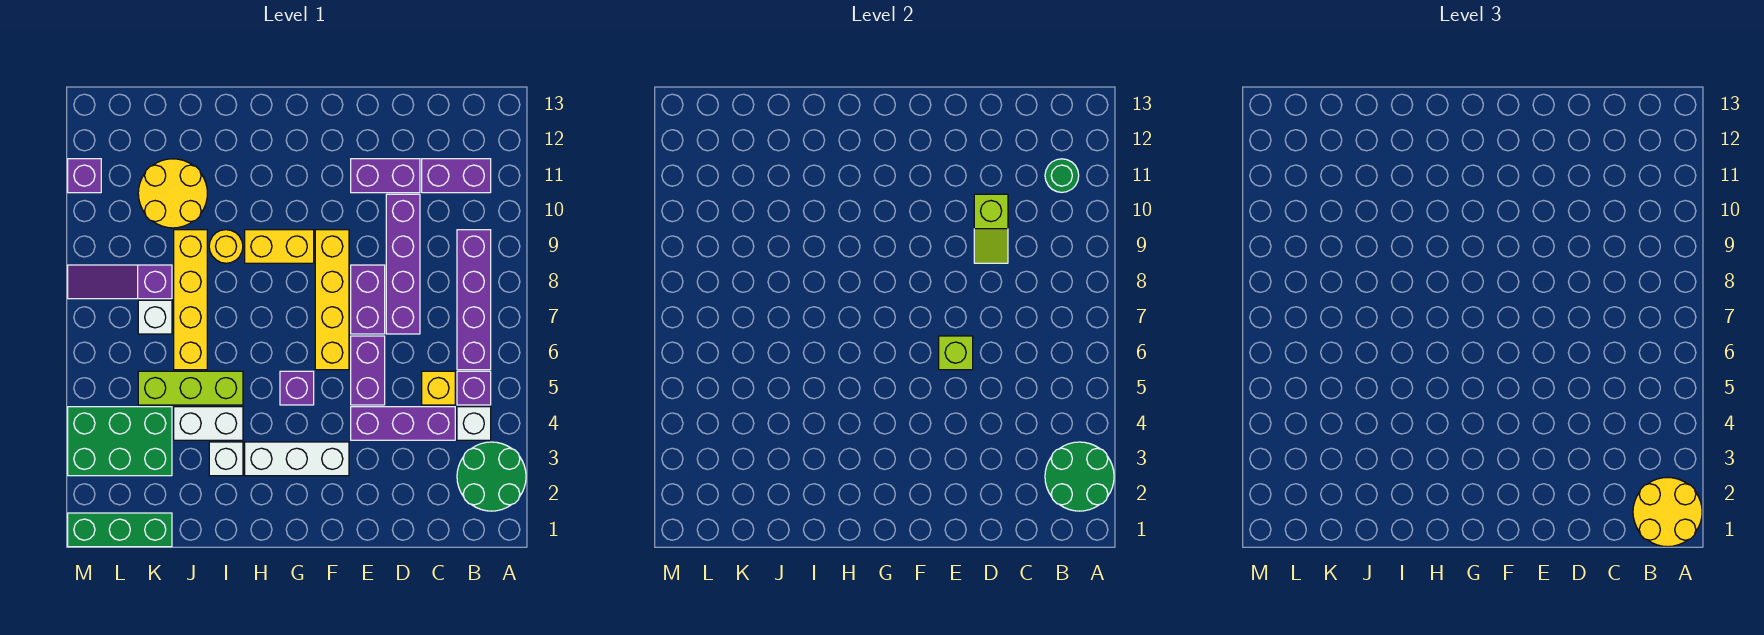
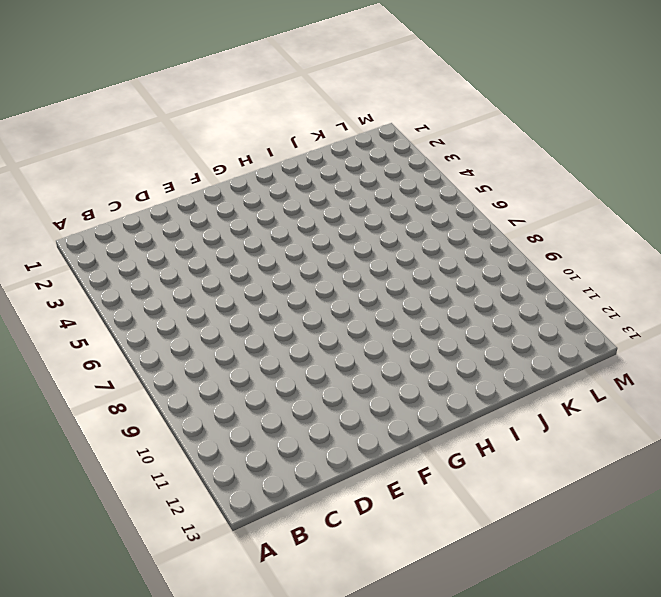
none -> green round brick A2:B3 level 1
none -> white brick B4 level 1
none -> purple brick B5 level 1
none -> purple brick B6:B9 level 1

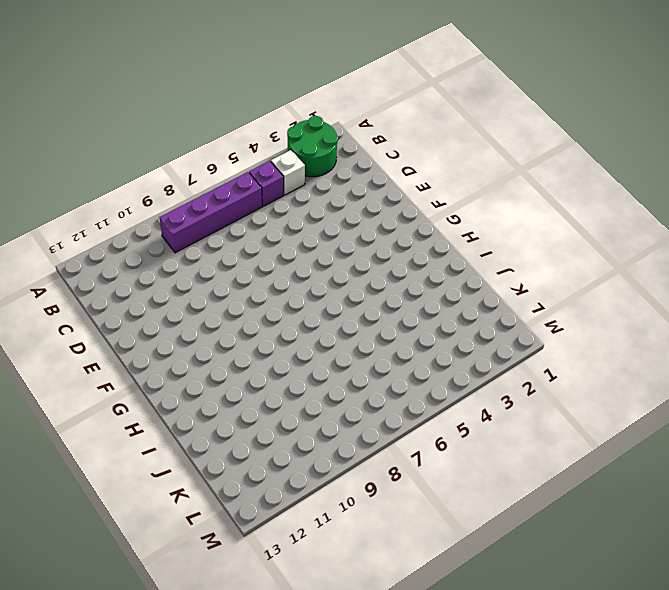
none -> purple brick B11:C11 level 1
none -> purple brick C4:E4 level 1
none -> yellow brick C5 level 1
none -> purple brick D7:D10 level 1

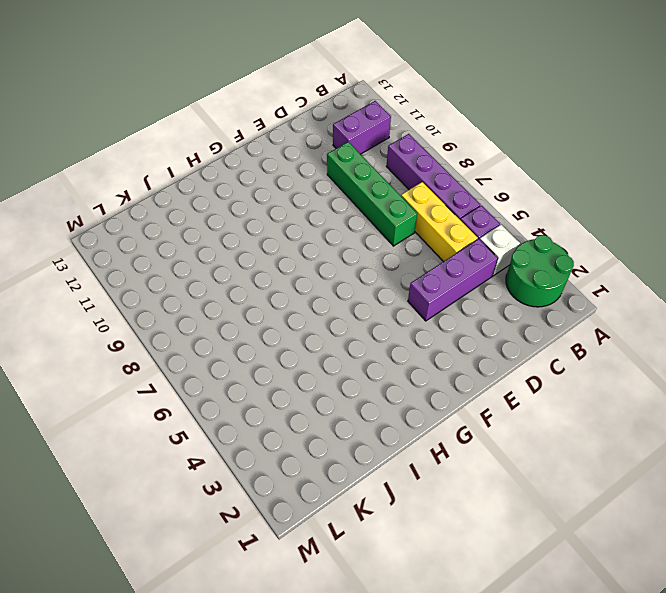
yellow brick C5:C7 level 1 -> yellow brick C5 level 1
green brick D7:D10 level 1 -> purple brick D7:D10 level 1
none -> purple brick D11:E11 level 1
none -> purple brick E5:E6 level 1
none -> purple brick E7:E8 level 1
none -> white brick F3:H3 level 1

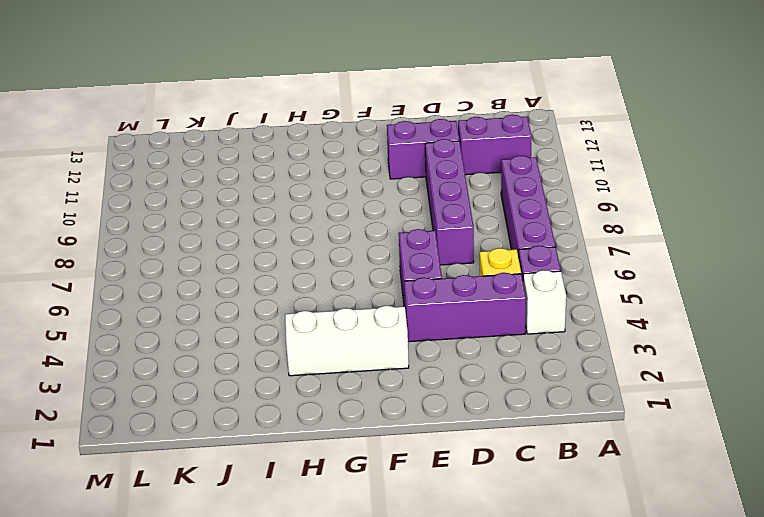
none -> green round brick A2:B3 level 1
none -> purple brick E7:E8 level 1
none -> yellow brick F6:F9 level 1
none -> purple brick G5 level 1

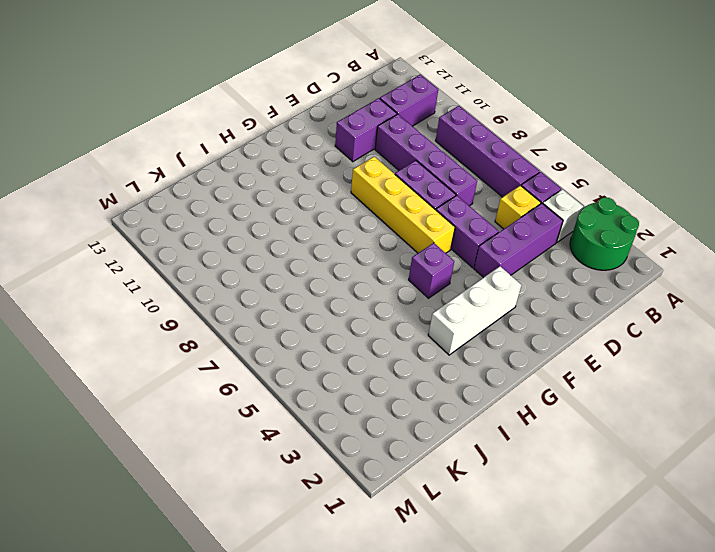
none -> yellow brick G9:H9 level 1
none -> white brick I3 level 1
none -> white brick I4:J4 level 1
none -> lime brick I5:K5 level 1

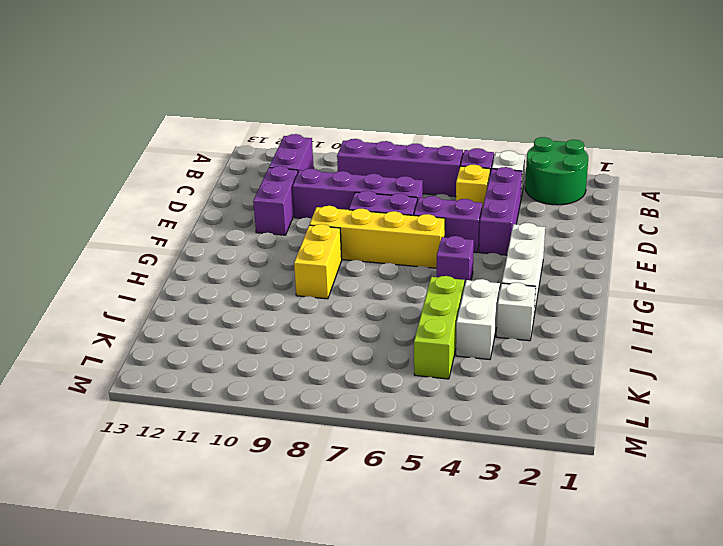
none -> yellow round brick I9 level 1
none -> yellow brick J6:J9 level 1
none -> yellow round brick J10:K11 level 1
none -> green brick K1:M1 level 1

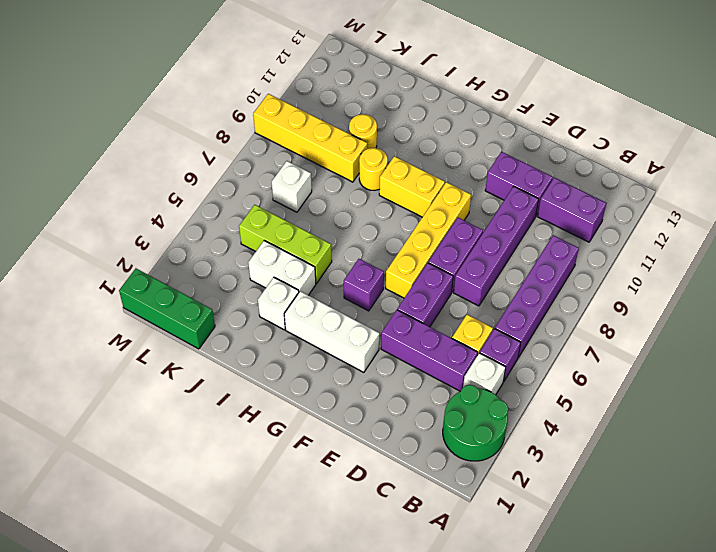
yellow brick J9:M9 level 1 -> yellow brick J6:J9 level 1
yellow round brick J10 level 1 -> yellow round brick J10:K11 level 1
none -> green brick K3:M4 level 1
none -> purple slope K8:M8 level 1 top K
none -> purple brick M11 level 1
none -> green round brick A2:B3 level 2

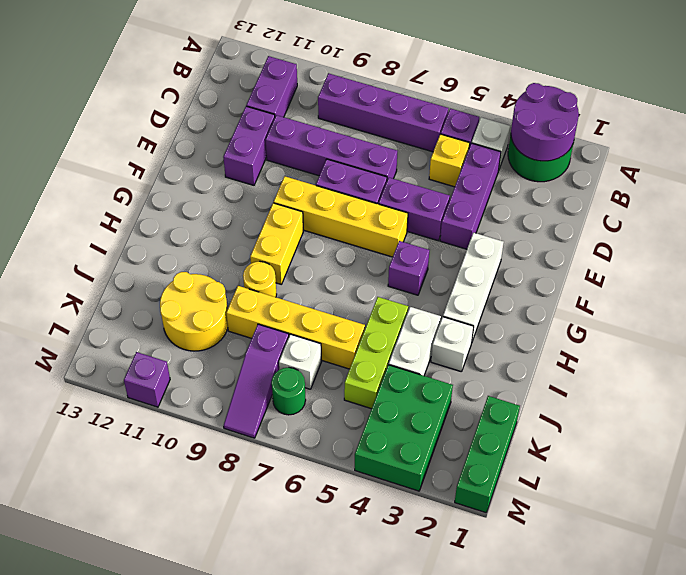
purple round brick A2:B3 level 2 -> green round brick A2:B3 level 2
green round brick L7 level 1 -> green round brick B11 level 2
none -> lime slope D9:D10 level 2 top 10
none -> lime brick E6 level 2
none -> yellow round brick A1:B2 level 3

